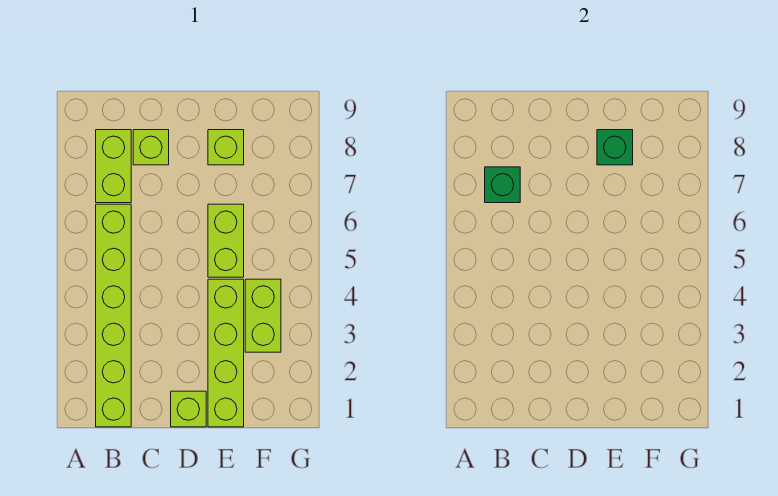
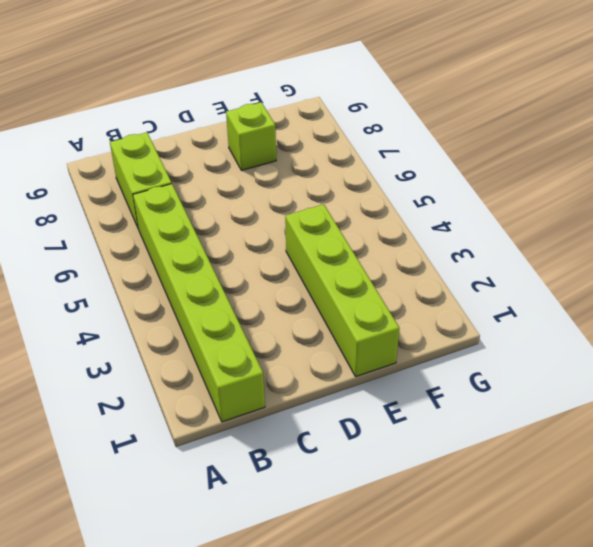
none -> lime brick C8 level 1
none -> lime brick D1 level 1

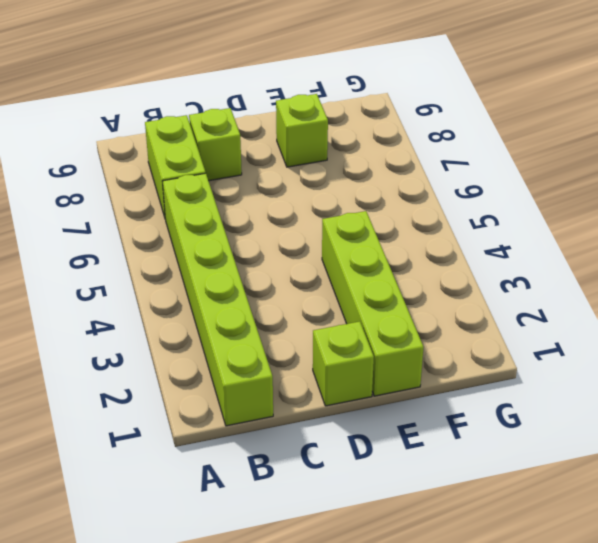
none -> lime brick E5:E6 level 1
none -> lime brick F3:F4 level 1

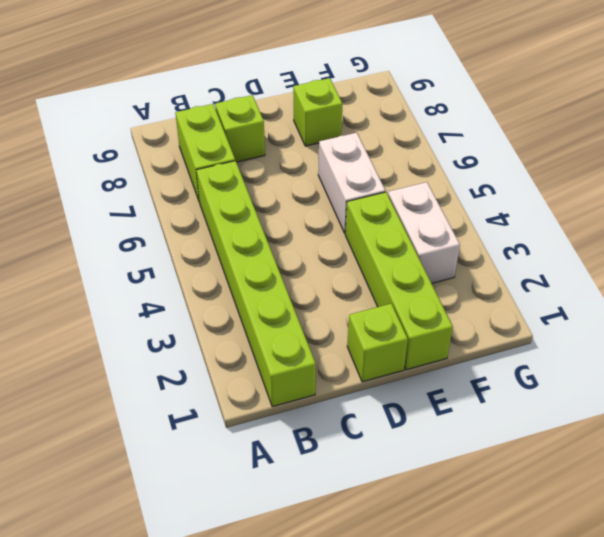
white brick E5:E6 level 1 -> lime brick E5:E6 level 1
white brick F3:F4 level 1 -> lime brick F3:F4 level 1
none -> green brick B7 level 2
none -> green brick E8 level 2

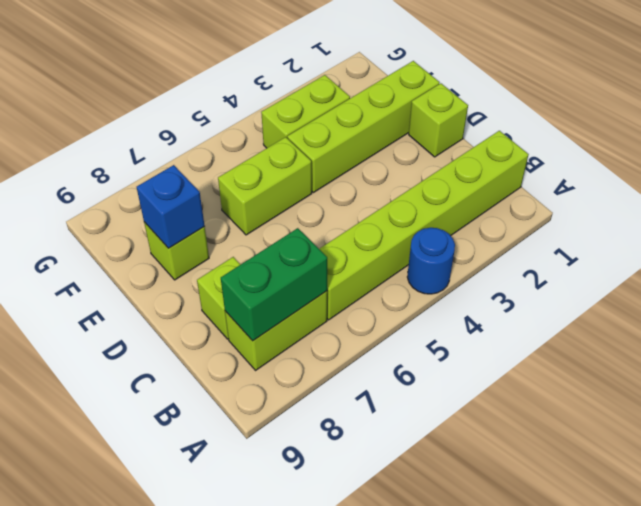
blue round brick A4 level 1 -> none
green brick B7:B8 level 2 -> green brick B7 level 2
blue brick E8 level 2 -> green brick E8 level 2

